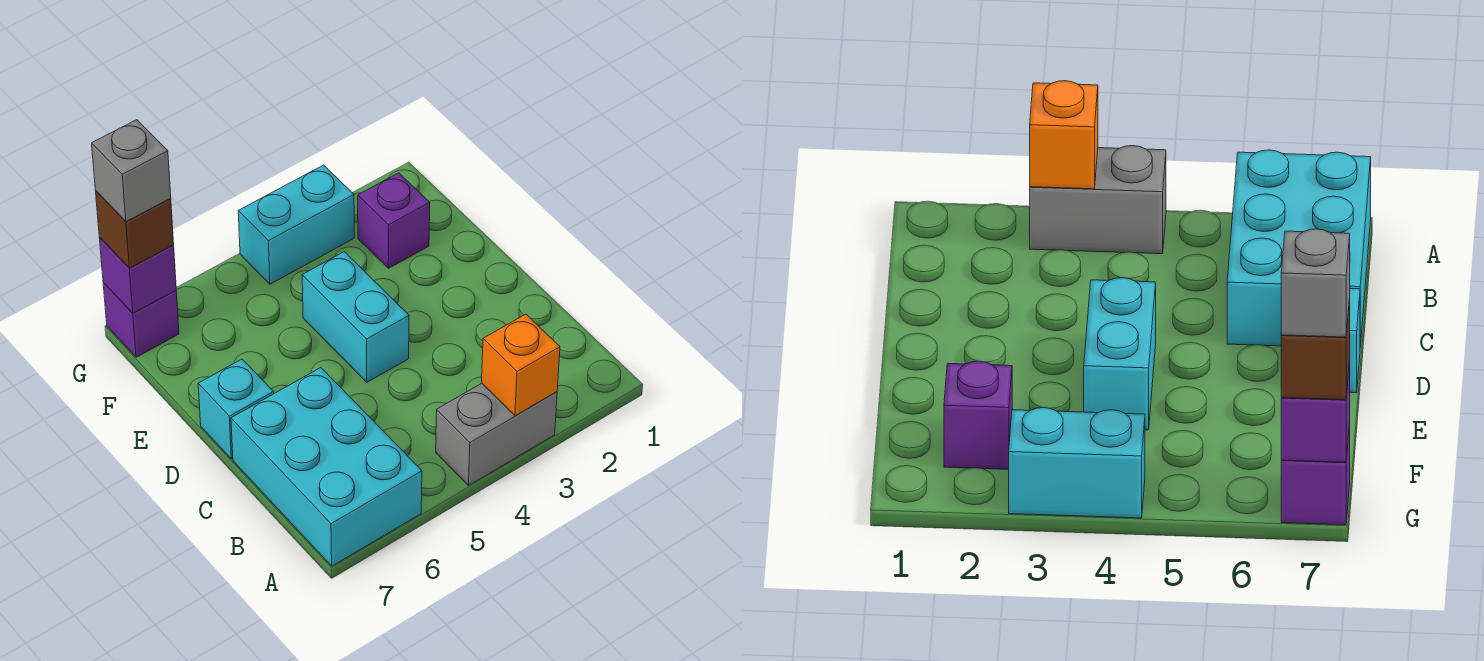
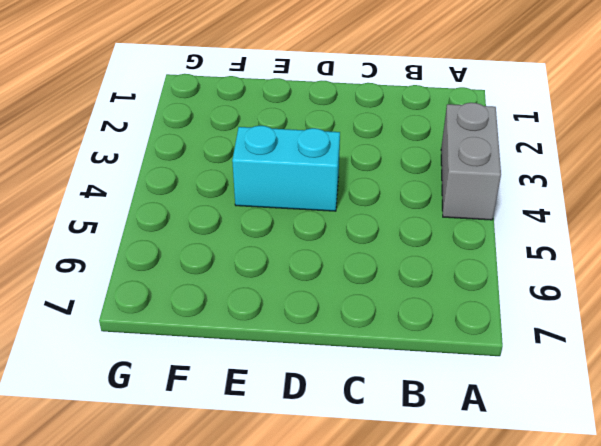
none -> cyan brick A6:C7 level 1
none -> cyan brick D7 level 1

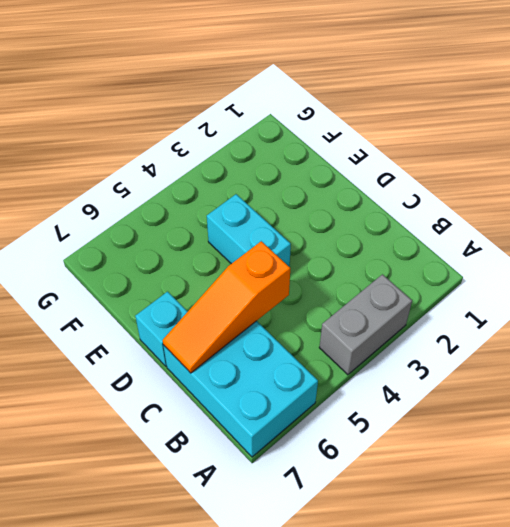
orange slope C5:C7 level 2 top 5 -> none
none -> purple brick F2 level 1
none -> cyan brick G3:G4 level 1

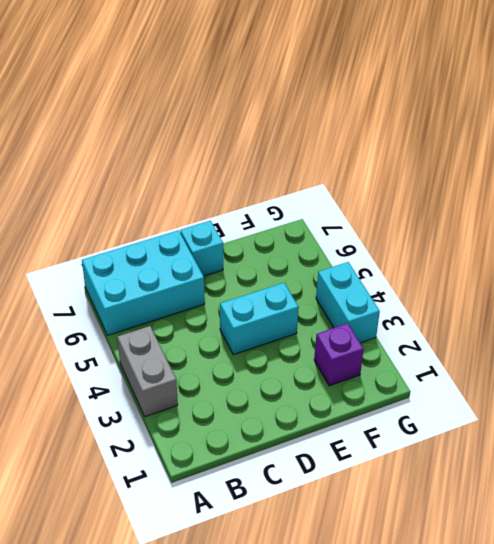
none -> purple brick G7 level 1
none -> orange brick A3 level 2

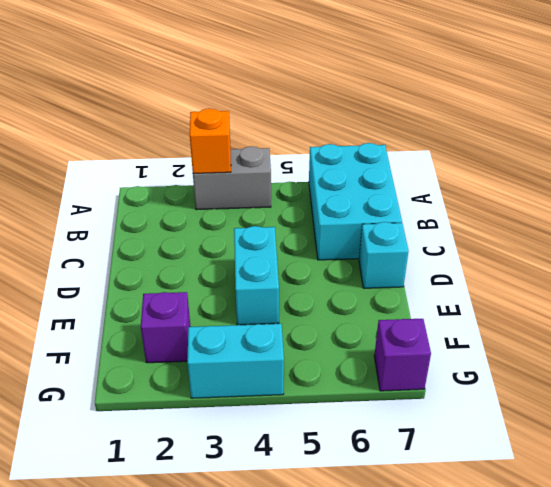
none -> purple brick G7 level 2
none -> brown brick G7 level 3

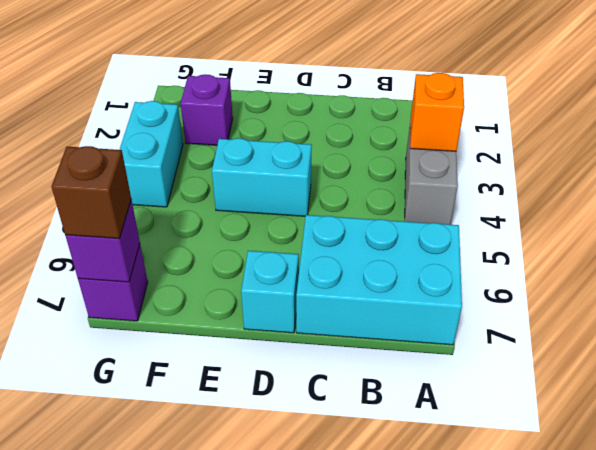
none -> grey brick G7 level 4

